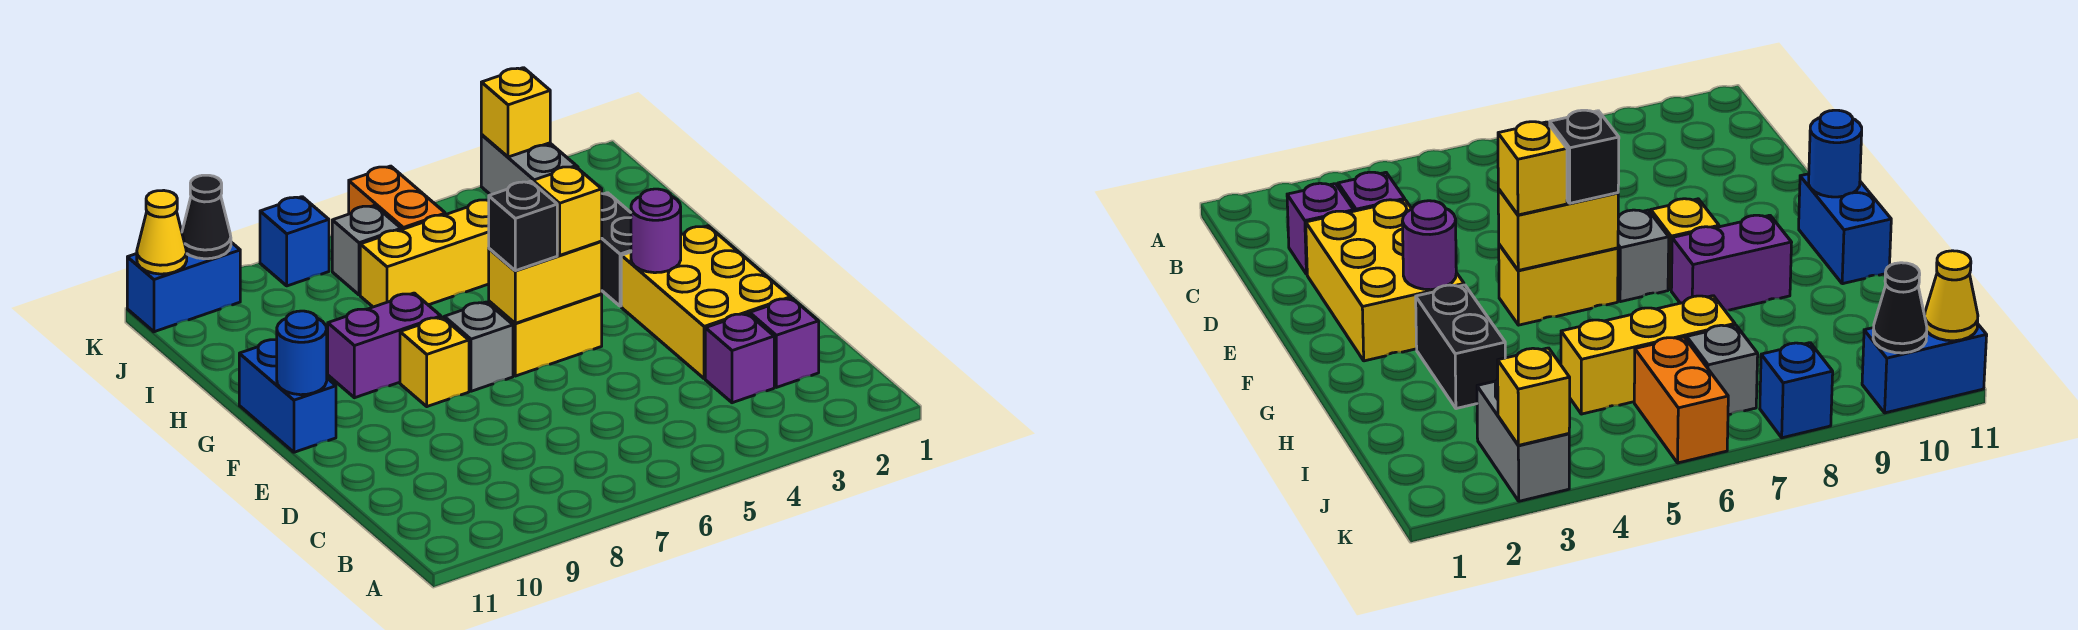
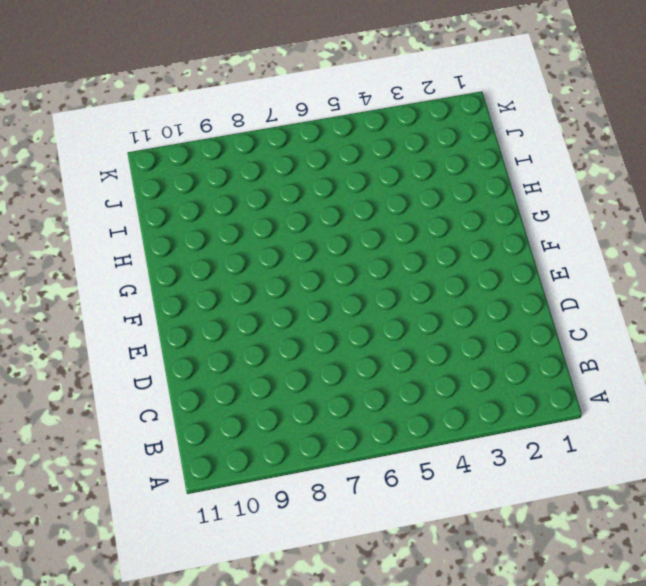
none -> purple brick C2 level 1
none -> purple brick C3 level 1
none -> yellow brick D2:F3 level 1

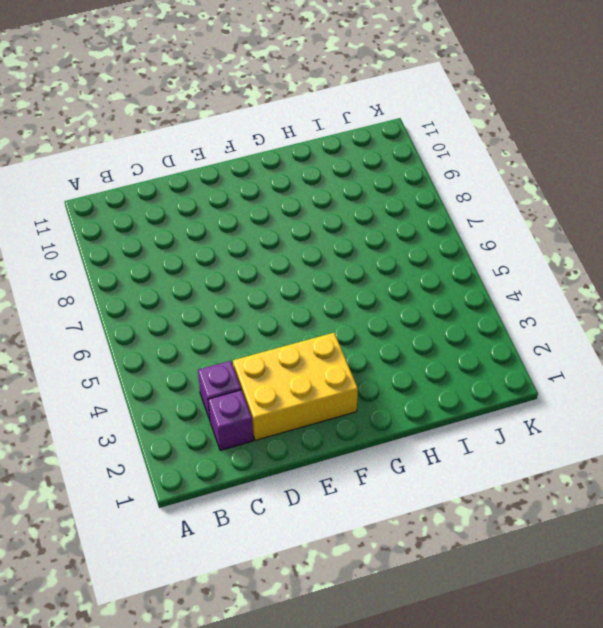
none -> yellow brick F5:F6 level 1
none -> grey brick F7 level 1
none -> yellow brick F8 level 1

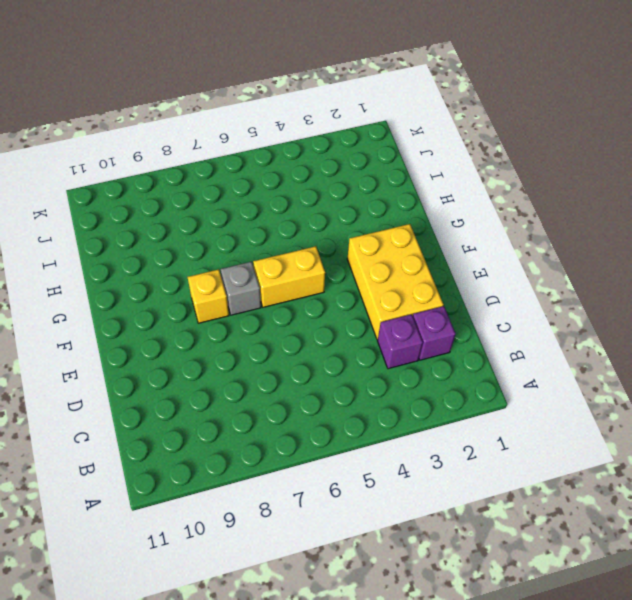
none -> blue brick F11:G11 level 1
none -> black brick G3:H3 level 1
none -> purple brick G8:G9 level 1

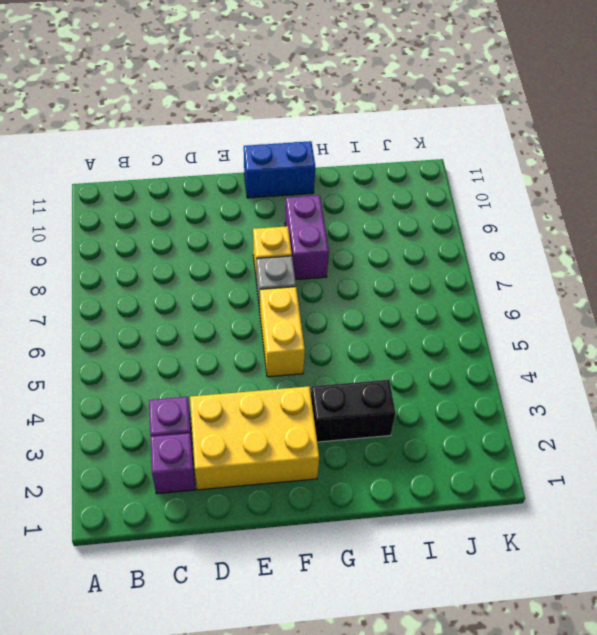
none -> yellow brick I5:I7 level 1
none -> grey brick J3:K3 level 1
none -> orange brick J6:K6 level 1

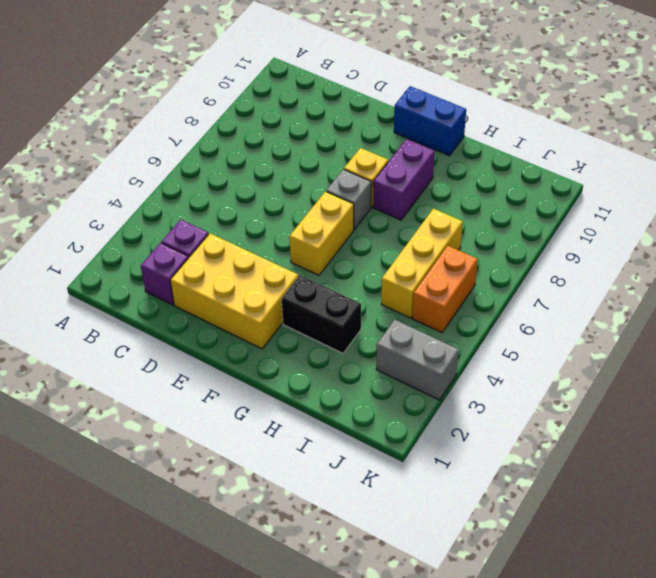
orange brick J5:J6 level 1 -> orange brick J6:K6 level 1
none -> grey brick J7 level 1
none -> blue brick K8 level 1
none -> blue brick K10:K11 level 1

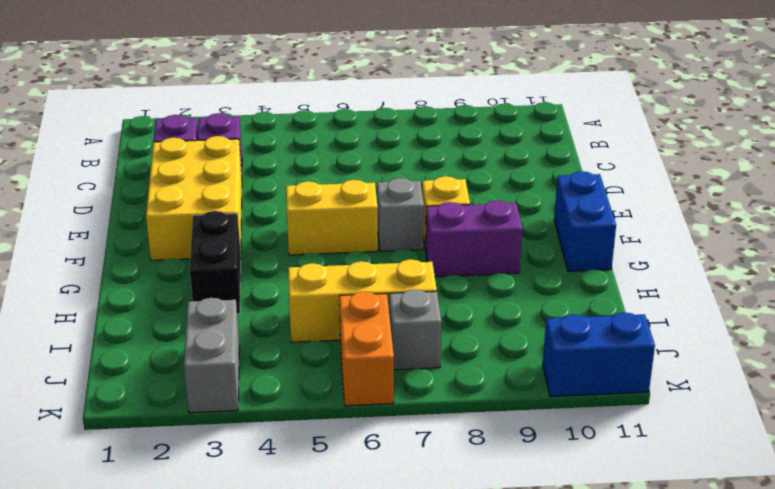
none -> blue brick K8 level 1
none -> purple round brick F3 level 2
none -> yellow brick F5:F6 level 2

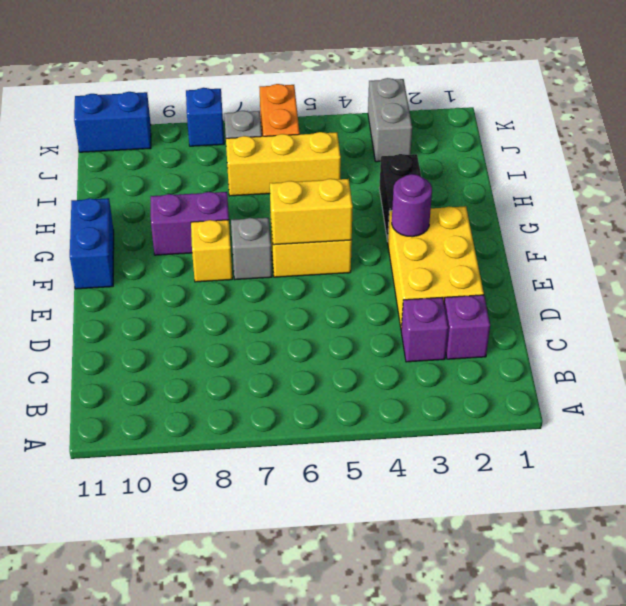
none -> blue round brick F11 level 2
none -> yellow brick K3 level 2
none -> black cone K10 level 2

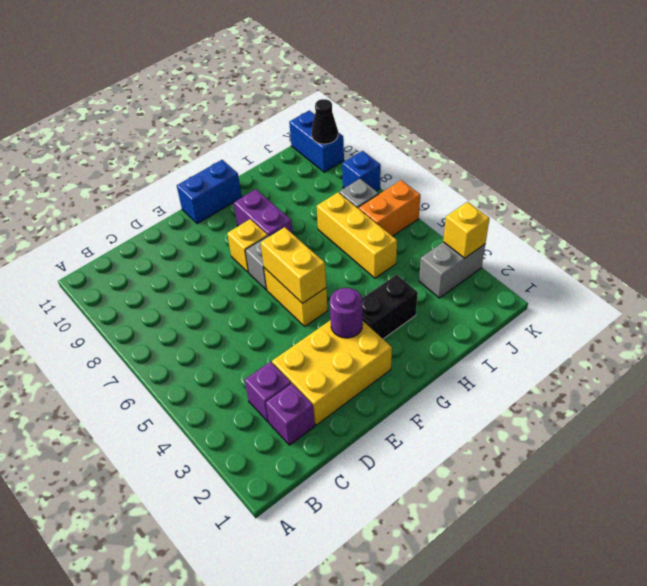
none -> blue round brick F11 level 2
none -> yellow cone K11 level 2
none -> yellow brick F5 level 3

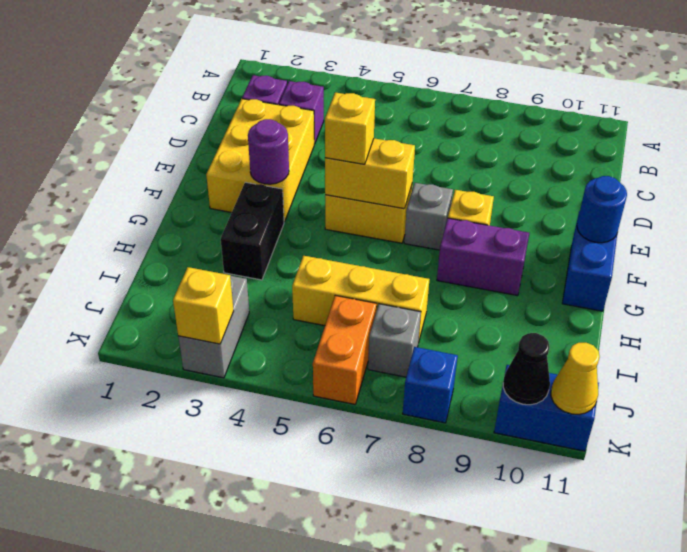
none -> black brick F6 level 3

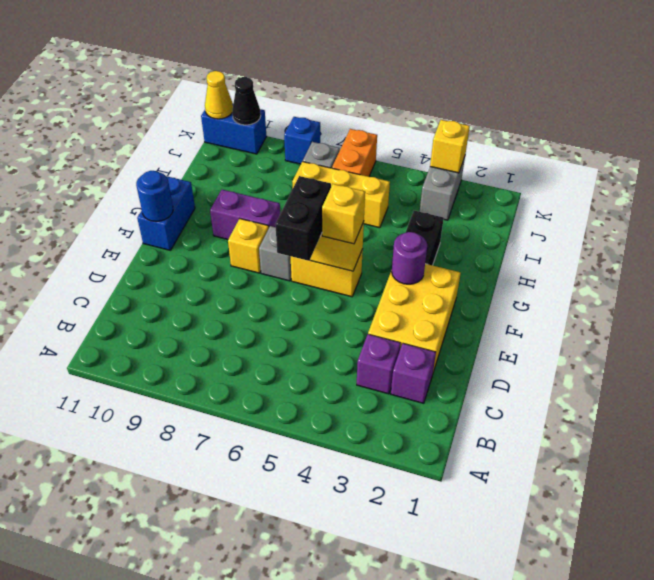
black brick E6:F6 level 3 -> black brick F6 level 3

